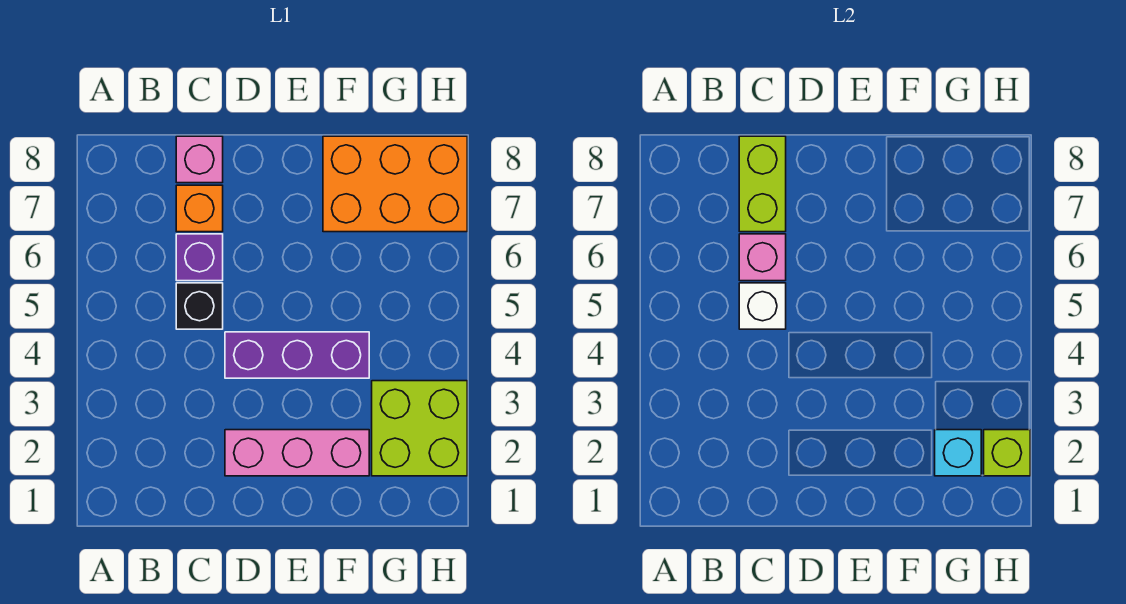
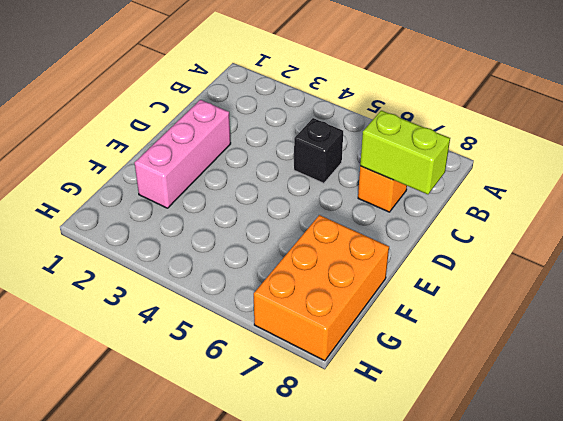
none -> purple brick C6 level 1
none -> pink brick C8 level 1
none -> purple brick D4:F4 level 1

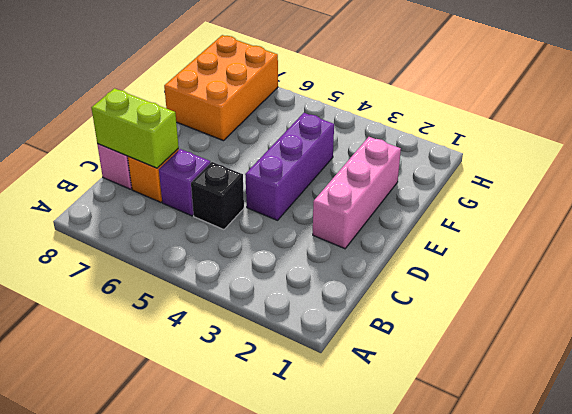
none -> lime brick G2:H3 level 1
none -> white brick C5 level 2
none -> pink brick C6 level 2

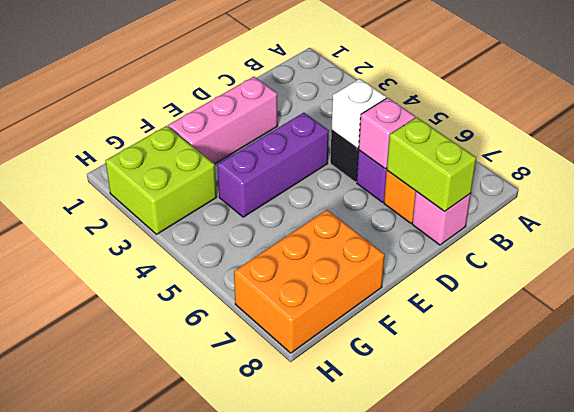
none -> cyan brick G2 level 2
none -> lime brick H2 level 2

